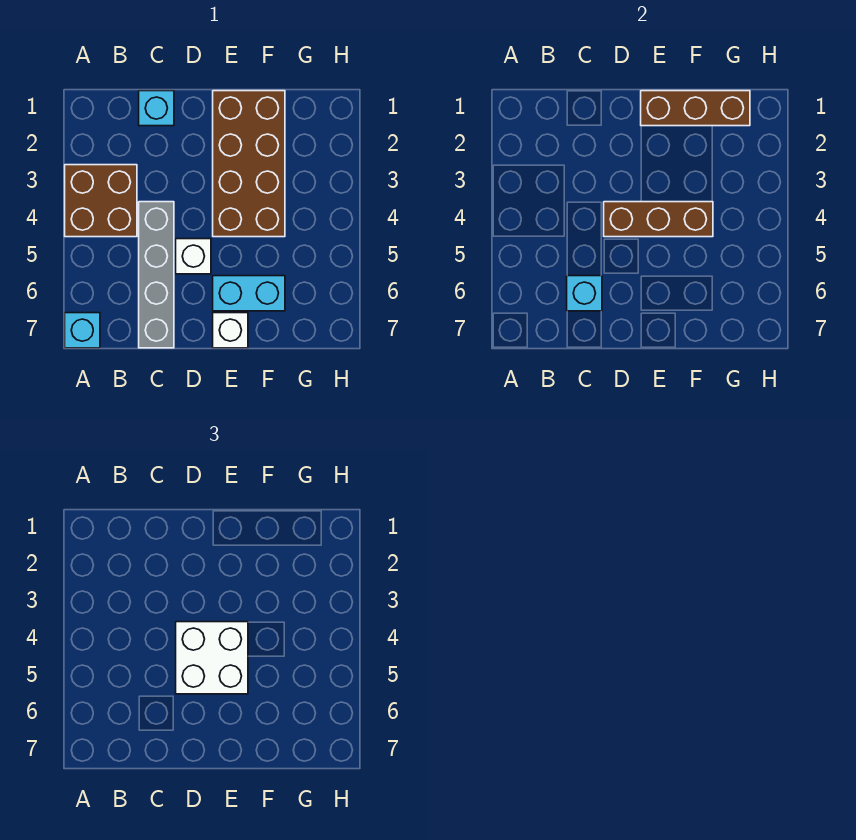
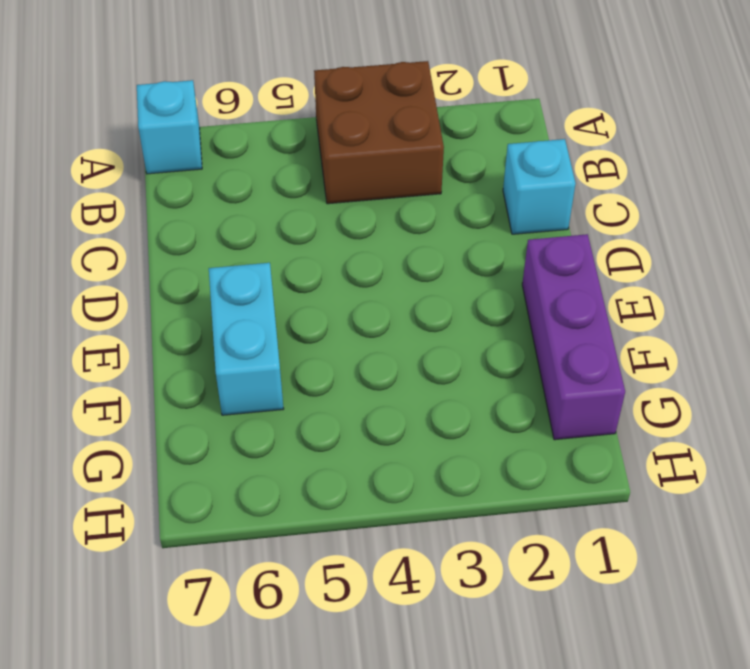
purple brick E1:G1 level 1 -> brown brick E1:F4 level 1
none -> grey brick C4:C7 level 1
none -> white brick D5 level 1
none -> white brick E7 level 1

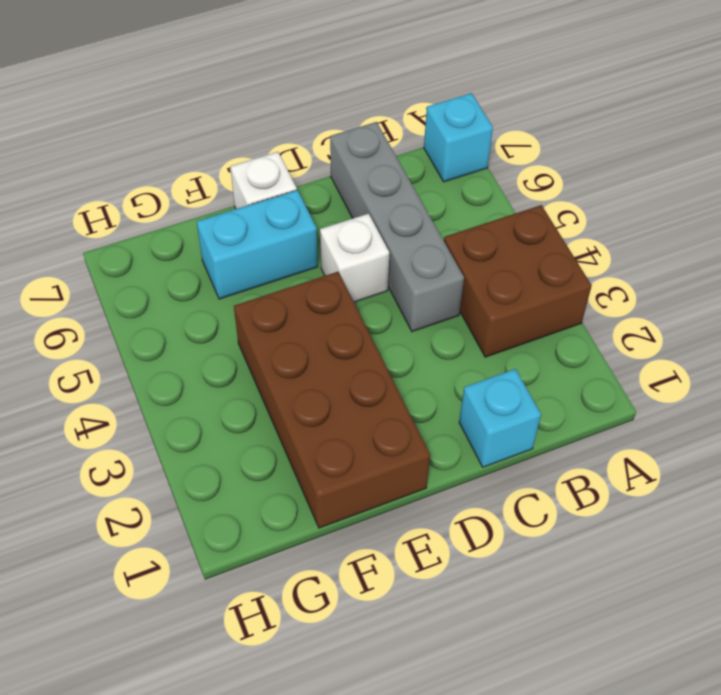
none -> cyan brick C6 level 2
none -> brown brick D4:F4 level 2
none -> brown brick E1:G1 level 2

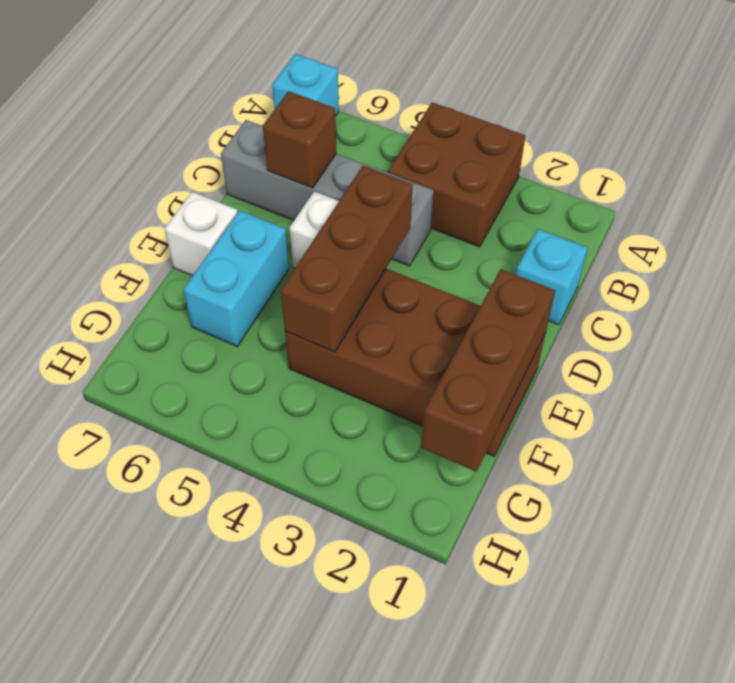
brown brick C6 level 2 -> cyan brick C6 level 2
none -> white brick D4:E5 level 3

